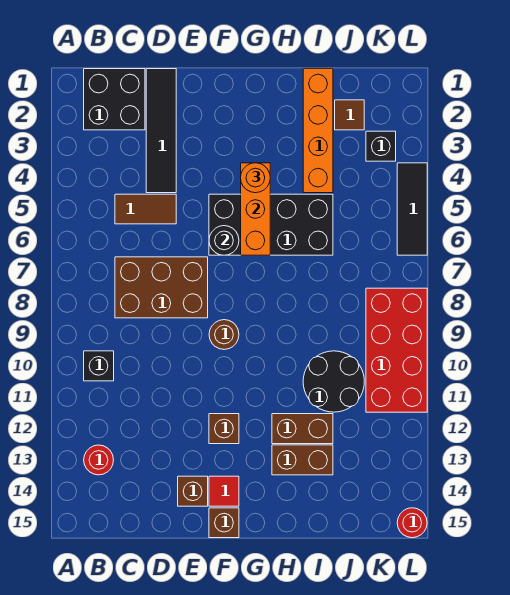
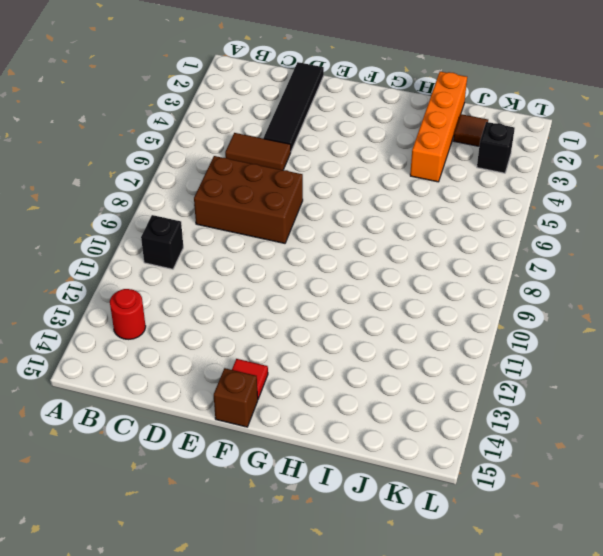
none -> black brick B1:C2 level 1
none -> brown brick E14 level 1
none -> black brick F5:I6 level 1

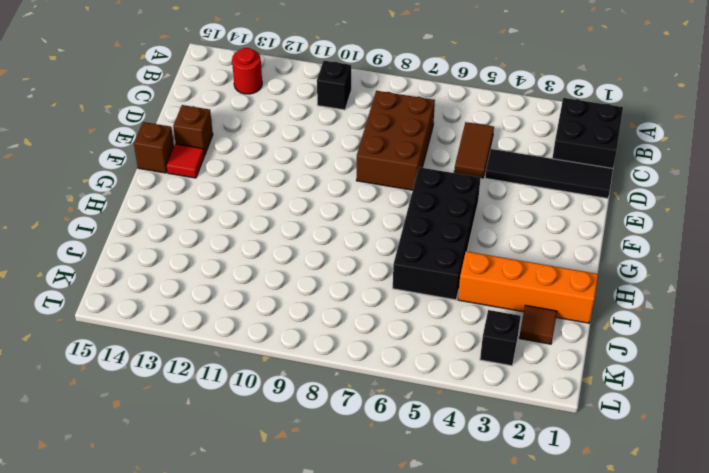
none -> brown round brick F9 level 1
none -> brown brick F12 level 1
none -> brown brick H12:I12 level 1

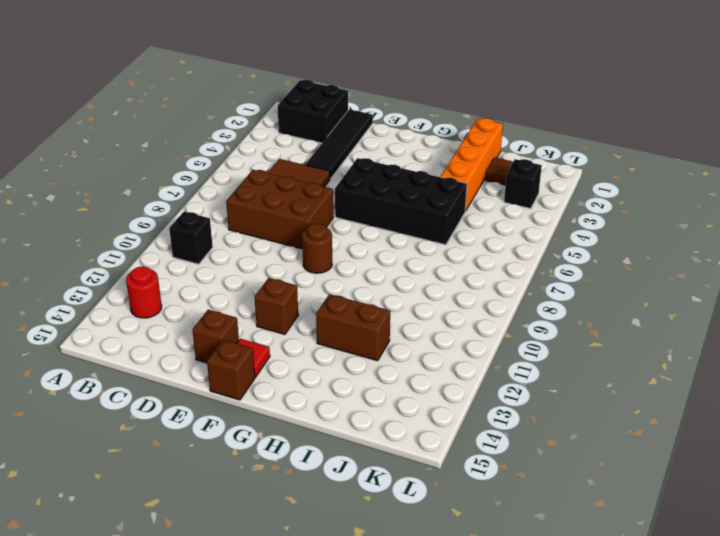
none -> brown brick H13:I13 level 1
none -> black round brick I10:J11 level 1
none -> red brick K8:L11 level 1

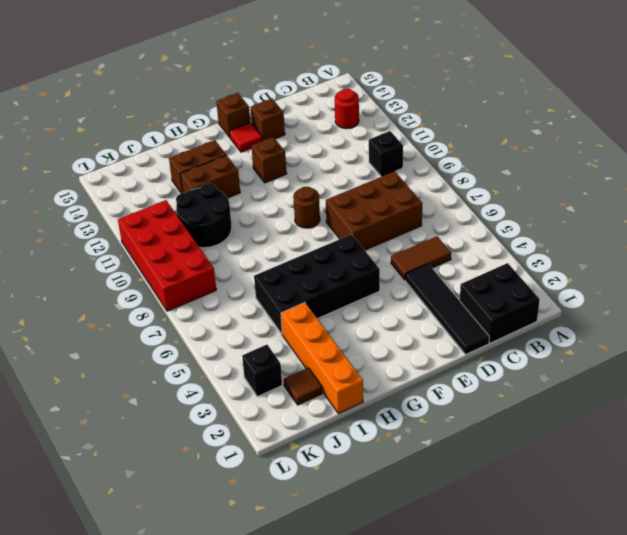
none -> black tile L4:L6 level 1
none -> red round brick L15 level 1
none -> black round brick F6 level 2

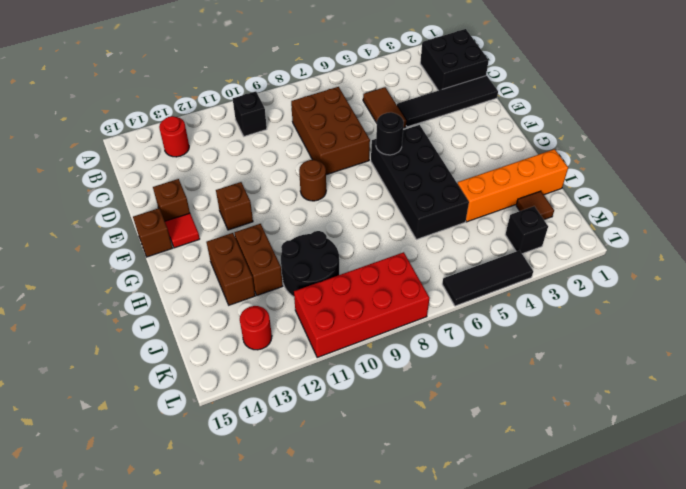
red round brick K13 level 1 -> red round brick L15 level 1
none -> orange brick G4:G6 level 2
none -> orange round brick G4 level 3

